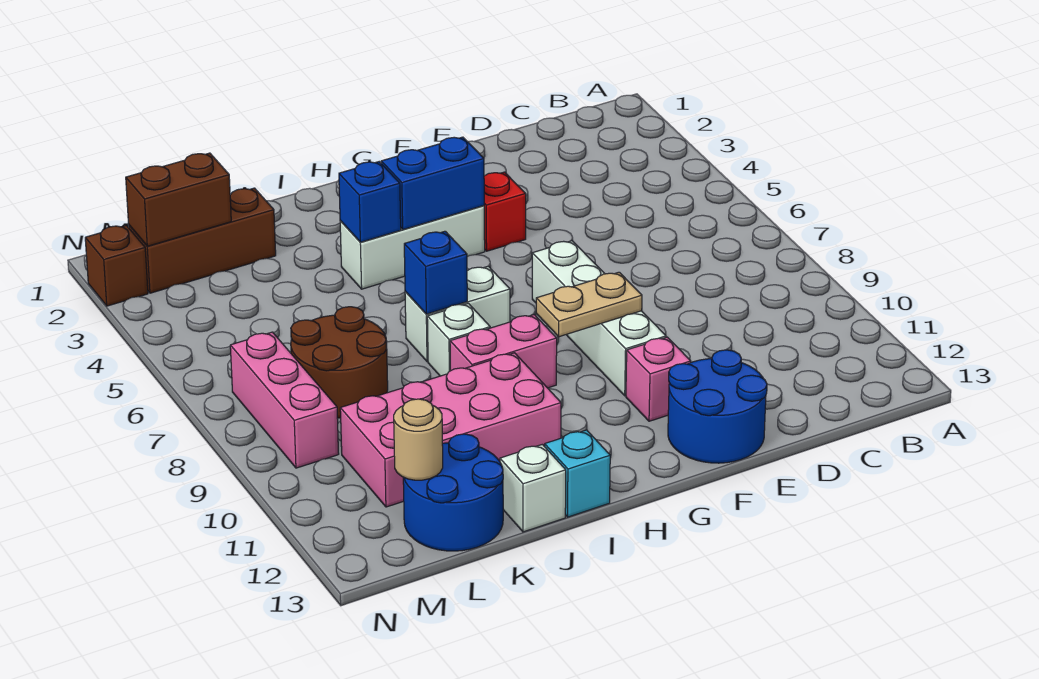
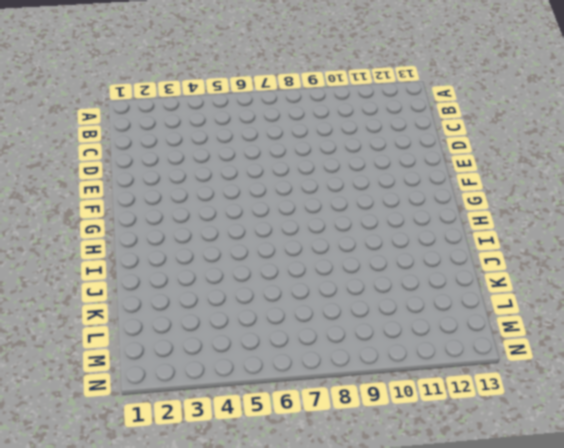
none -> blue round brick E12:F13 level 1
none -> red brick F4 level 1
none -> white brick F7:F10 level 1

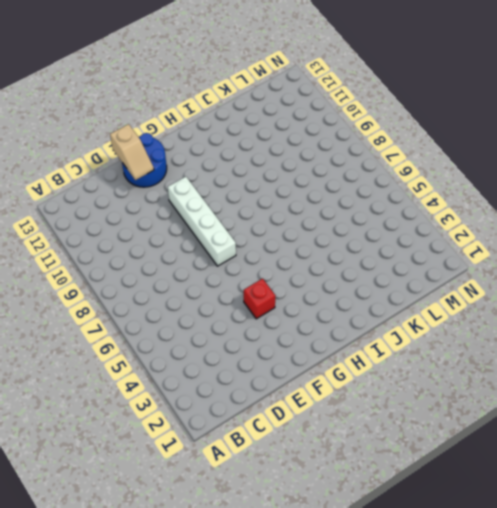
tan slope E12:E13 level 2 top 13 -> none
none -> pink brick F11 level 1
none -> white brick G4:I4 level 1
none -> white brick H7:I7 level 1

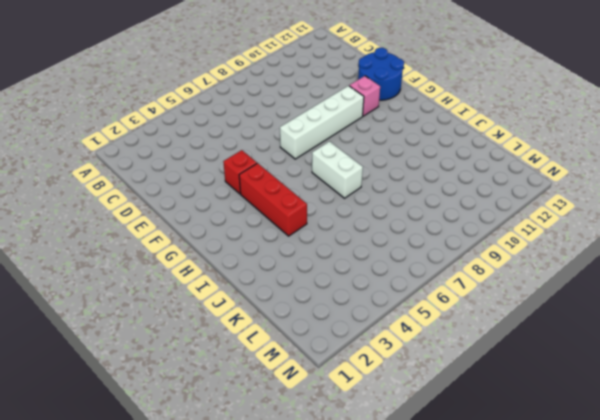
red brick G4:I4 level 1 -> white brick G4:I4 level 1
none -> pink brick H9:I9 level 1
none -> white brick I8 level 1
none -> pink brick I10:L11 level 1

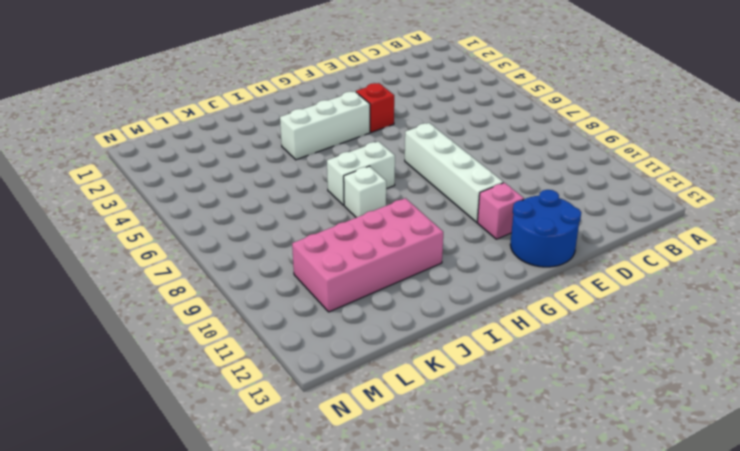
none -> pink brick H9:I9 level 1
none -> cyan brick I13 level 1
none -> white brick J13 level 1

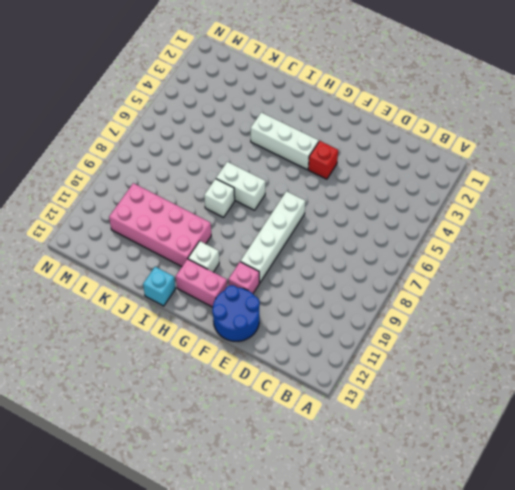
pink brick G12:H12 level 1 -> pink brick H9:I9 level 1
white brick H11 level 1 -> white brick J13 level 1
none -> brown brick K2:M2 level 1
none -> brown round brick K7:L8 level 1
none -> blue round brick K12:L13 level 1

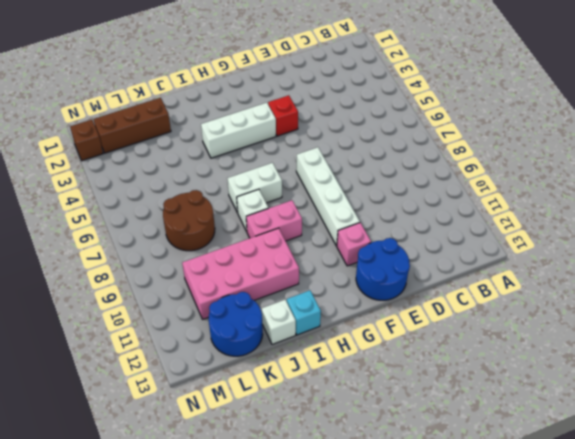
none -> pink brick M7:M9 level 1
none -> tan plate F9:G9 level 2
none -> blue brick G4:H4 level 2

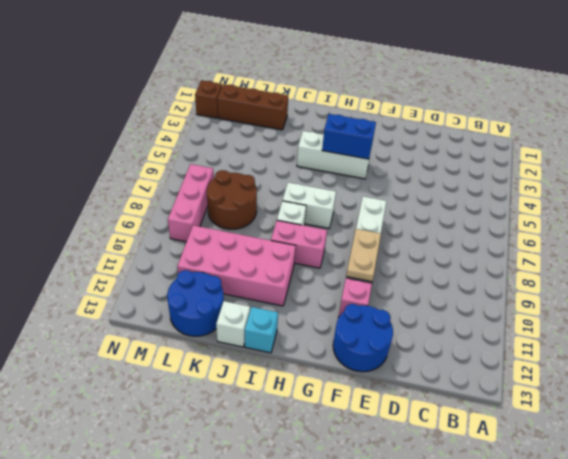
tan plate F9:F10 level 2 -> tan plate F9:G9 level 2
none -> red brick F4 level 1
none -> blue brick I4 level 2
none -> blue brick I7 level 2

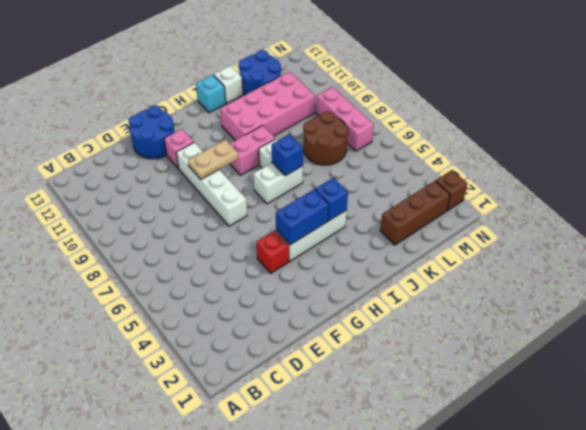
none -> brown brick L2:M2 level 2
none -> tan round brick L12 level 2

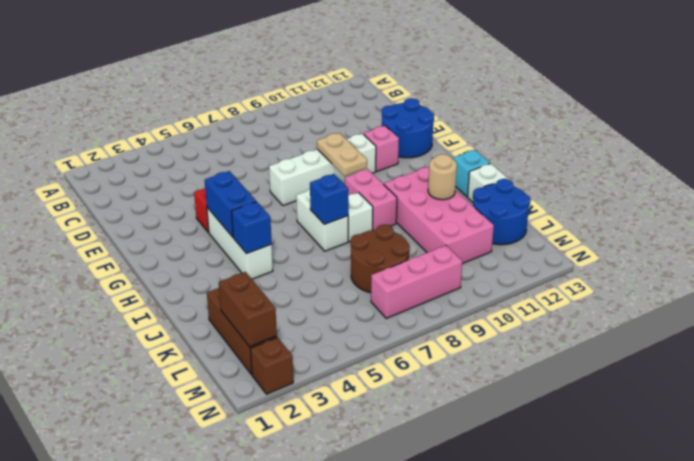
tan round brick J11 level 2 -> tan round brick L12 level 2

